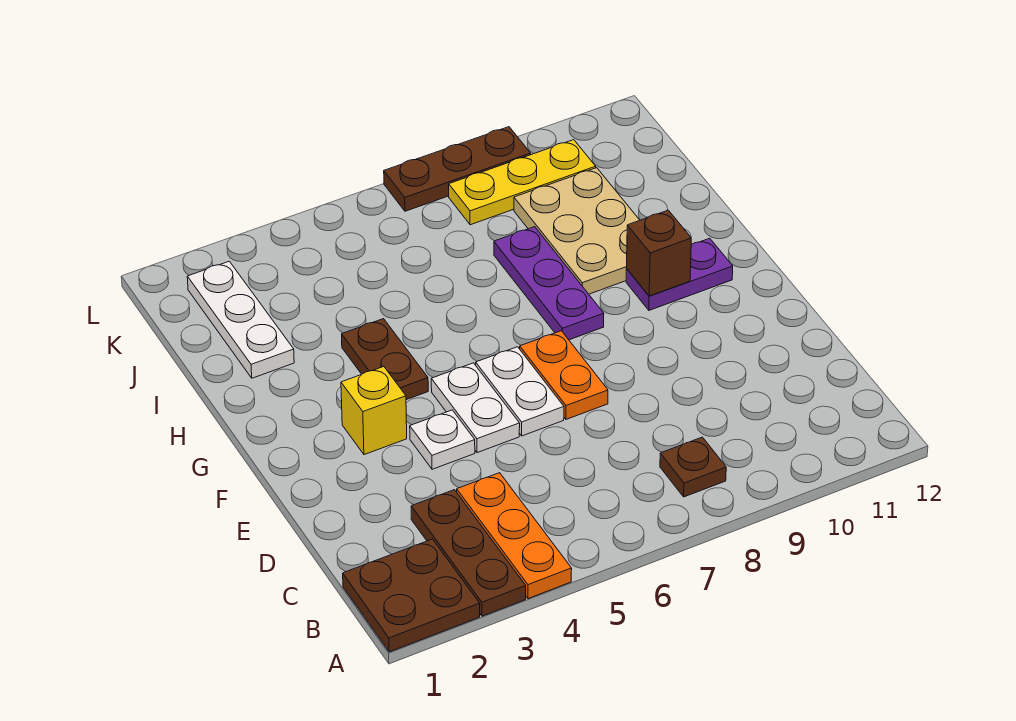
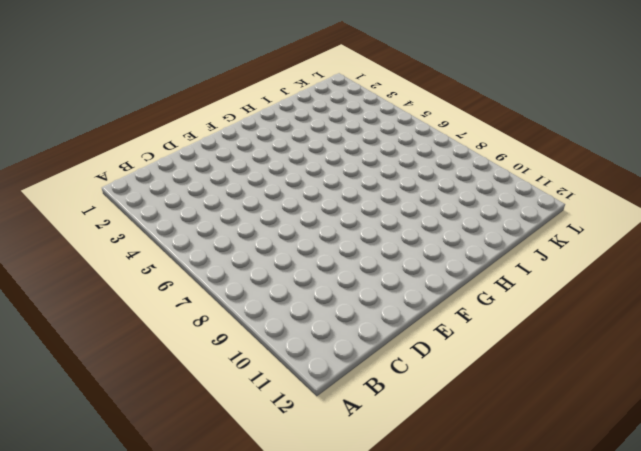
none -> brown plate A1:B2 level 1
none -> brown plate A3:C3 level 1
none -> orange plate A4:C4 level 1

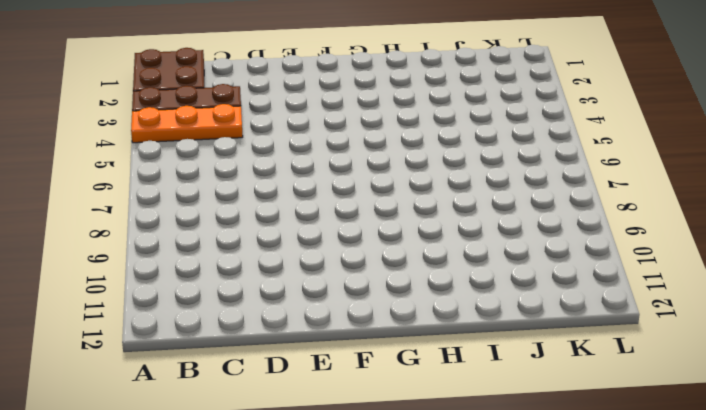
none -> brown plate B8 level 1
none -> white plate E4 level 1
none -> white plate E5:F5 level 1

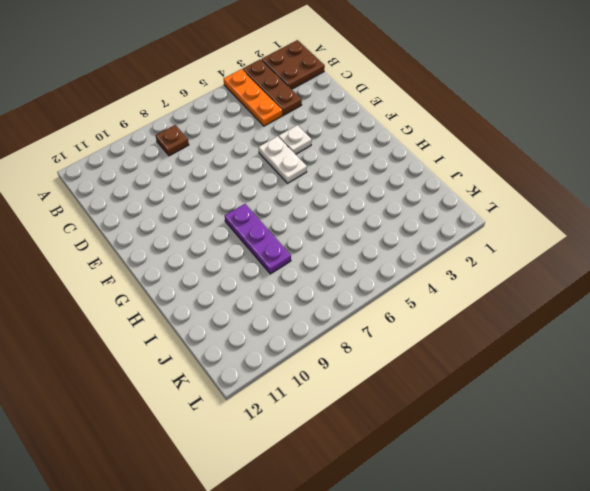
none -> white plate E6:F6 level 1
none -> orange plate E7:F7 level 1
none -> yellow brick F3 level 1

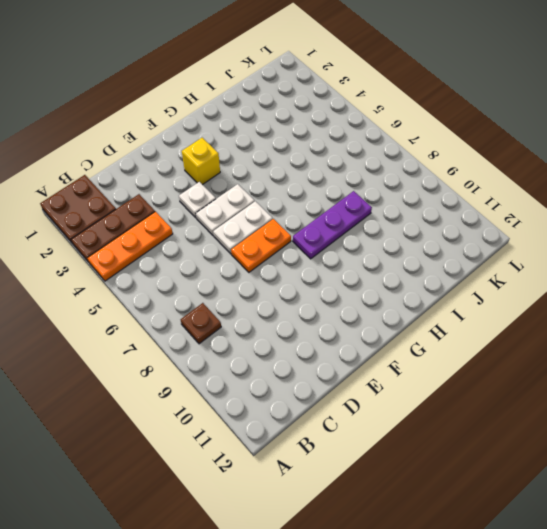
none -> brown plate G4:H4 level 1
none -> purple plate G10:G11 level 1
none -> tan plate H9:J10 level 1

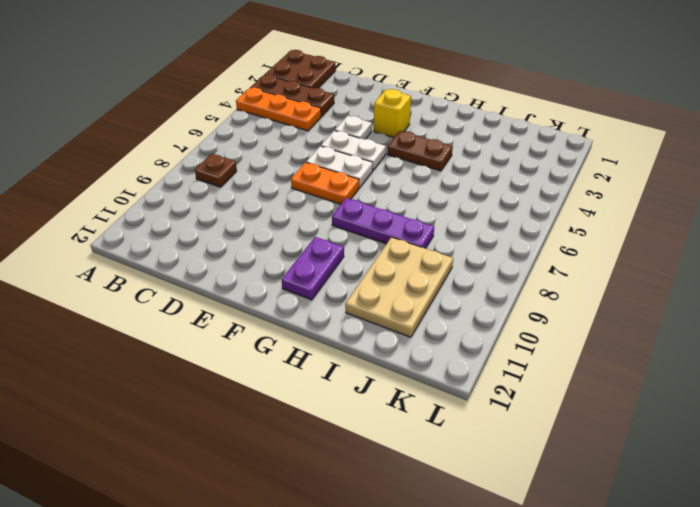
tan plate I9:J11 level 1 -> tan plate H9:J10 level 1
none -> white plate I2:K2 level 1
none -> yellow plate K8:K10 level 1
none -> brown plate L7:L9 level 1

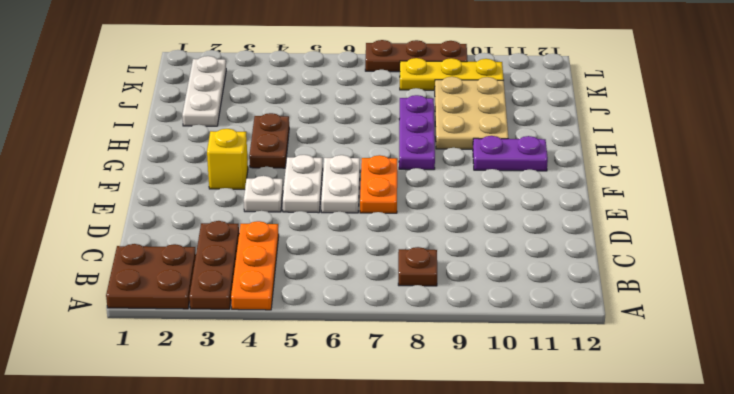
none -> brown brick G10 level 2

